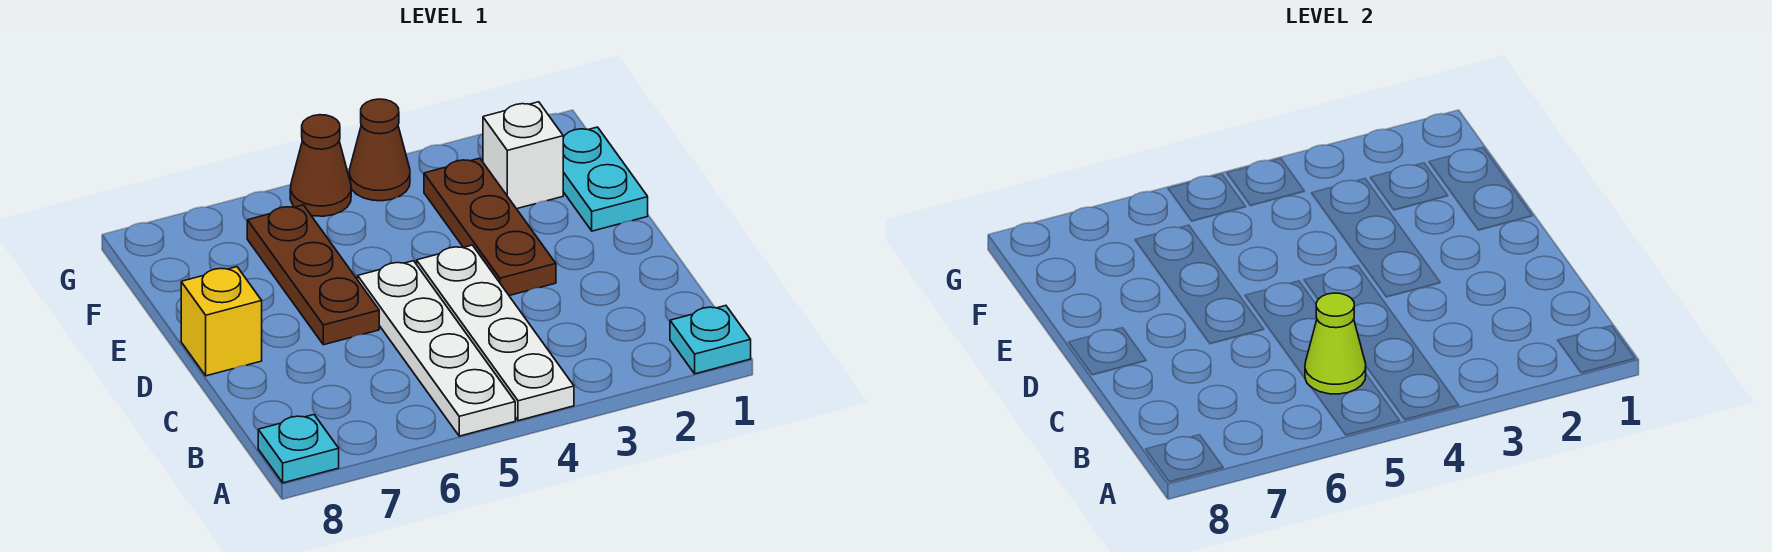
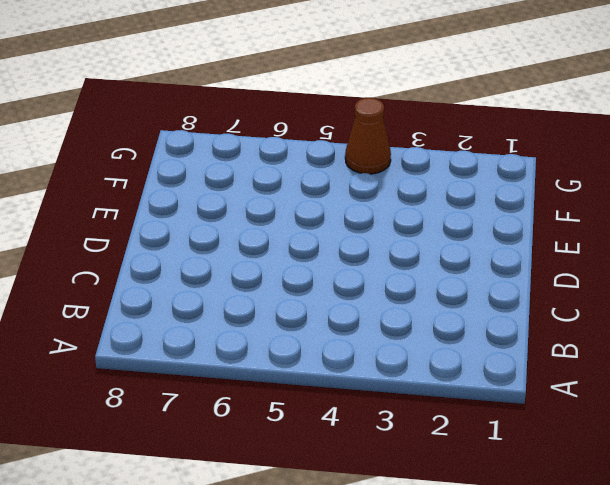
none -> cyan plate A1 level 1
none -> white plate A4:D4 level 1
none -> white plate A5:D5 level 1

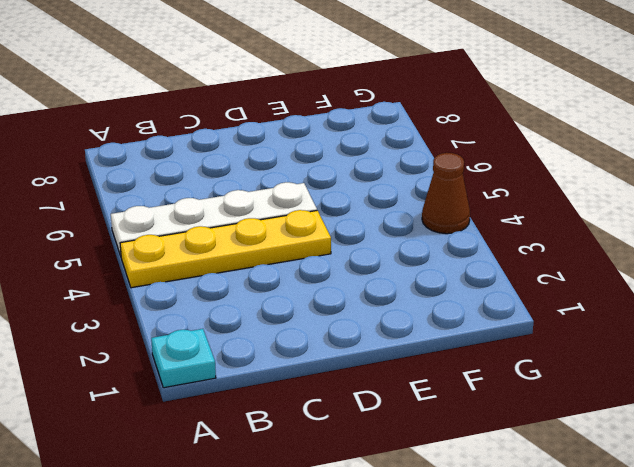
yellow plate A4:D4 level 1 -> white plate A4:D4 level 1
none -> cyan plate A8 level 1
none -> brown plate D3:F3 level 1
none -> brown plate D6:F6 level 1

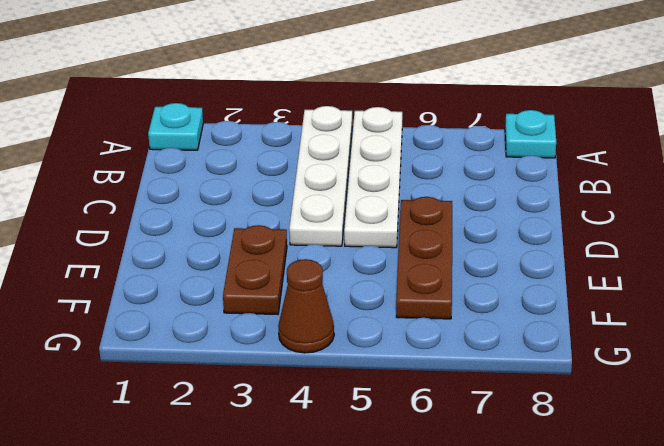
brown plate E3:F3 level 1 -> brown plate D3:F3 level 1
none -> yellow brick D8 level 1
none -> cyan plate E1:F1 level 1
none -> white brick F2 level 1

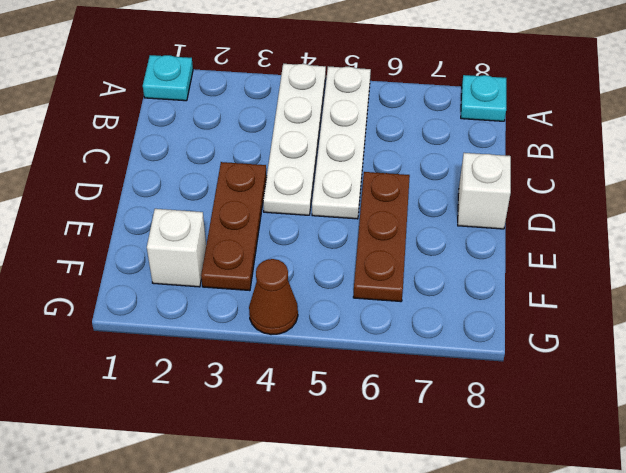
white brick D8 level 1 -> yellow brick D8 level 1
none -> cyan plate E1:F1 level 1
none -> brown cone G5 level 1
none -> lime cone B5 level 2

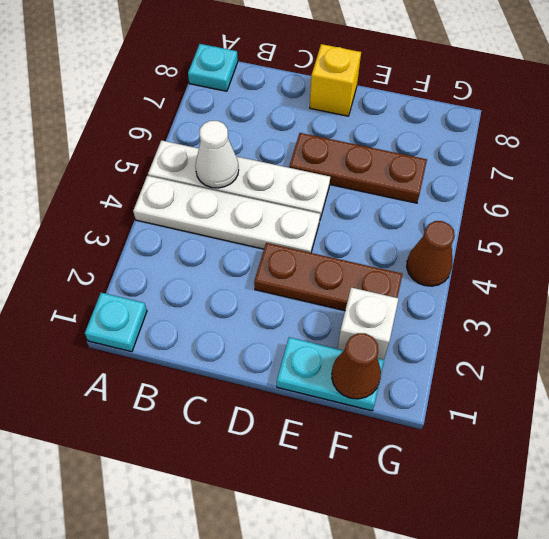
white cone B5 level 2 -> lime cone B5 level 2
brown cone F1 level 2 -> brown cone G5 level 1

